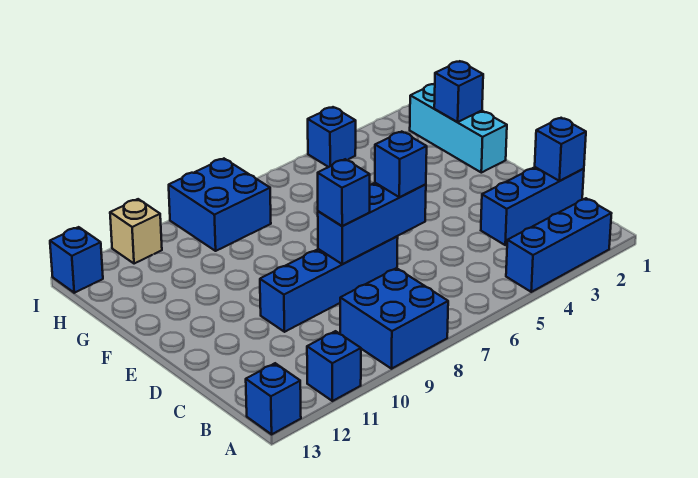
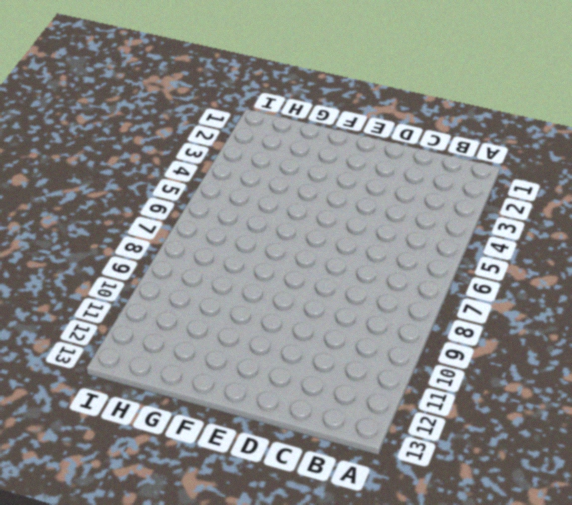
none -> blue brick A2:A4 level 1
none -> blue brick A8:B9 level 1
none -> blue brick A11 level 1

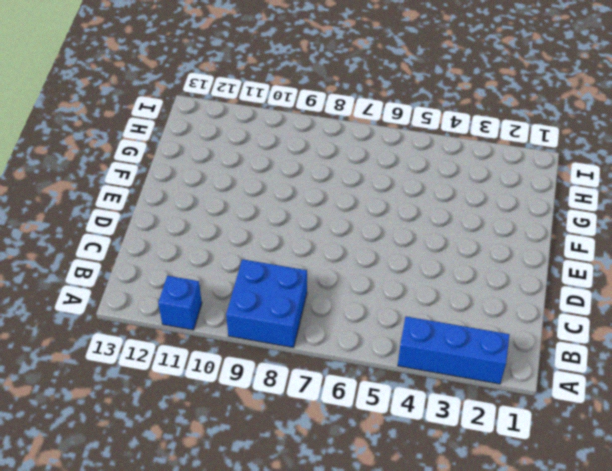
none -> blue brick A13 level 1
none -> blue brick C1:C3 level 1
none -> blue brick D7:D10 level 1

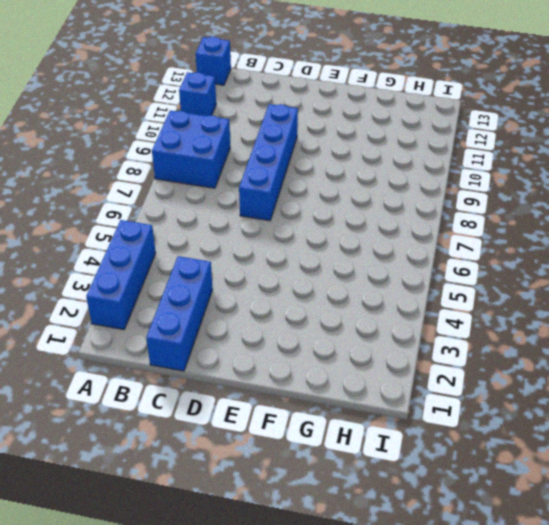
none -> cyan brick F1:H1 level 1
none -> blue brick H8:I9 level 1
none -> blue brick I4 level 1

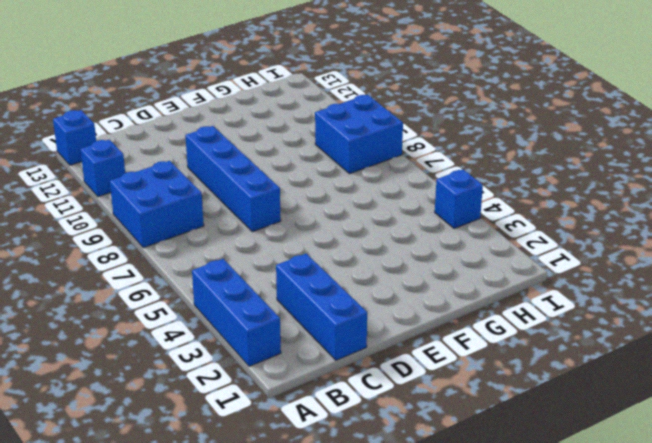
none -> cyan brick F1:H1 level 1
none -> tan brick I11 level 1
none -> blue brick I13 level 1

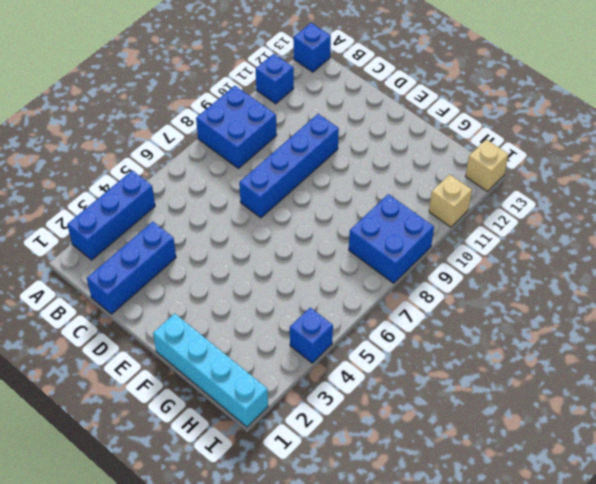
cyan brick F1:I1 level 1 -> cyan brick F1:H1 level 1
tan brick I13 level 1 -> blue brick I13 level 1
none -> blue brick C1 level 2
none -> blue brick D6:D8 level 2
none -> blue brick G1 level 2

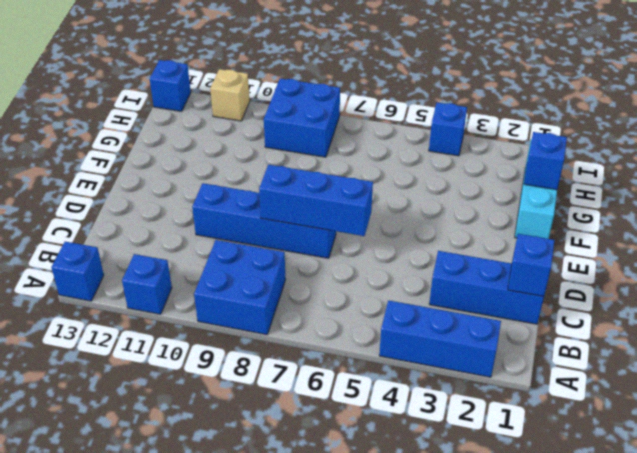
none -> blue brick D6 level 3
none -> blue brick D8 level 3

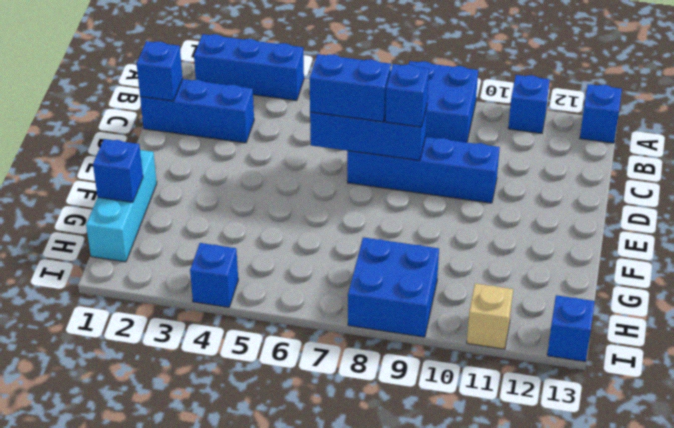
blue brick D6:D7 level 3 -> blue brick D6 level 3

